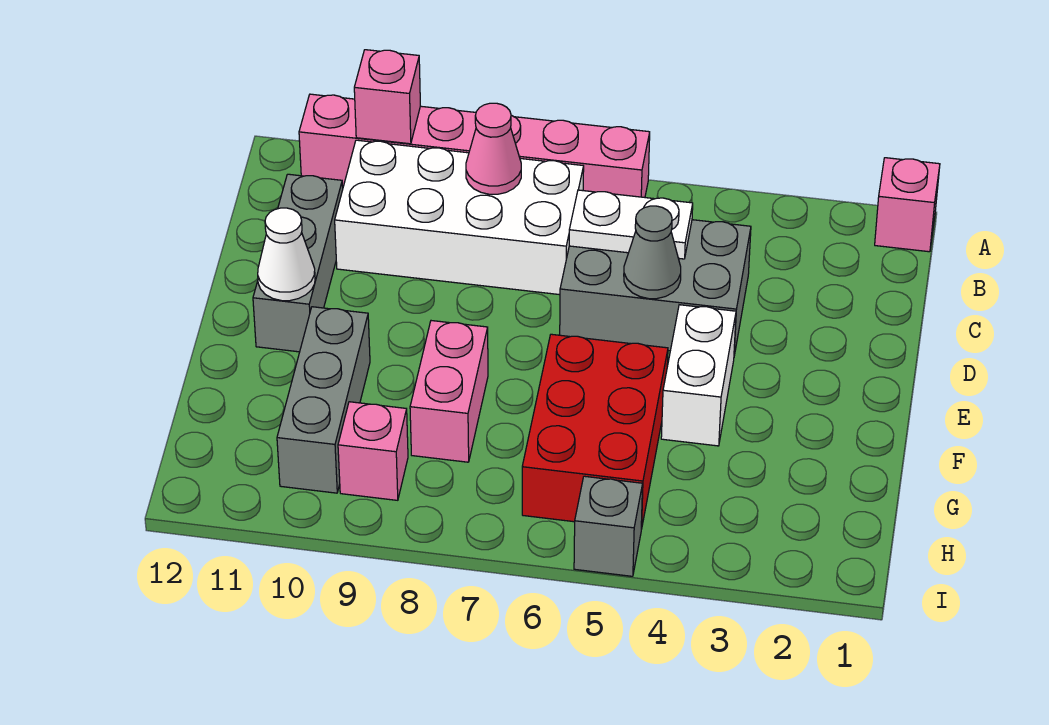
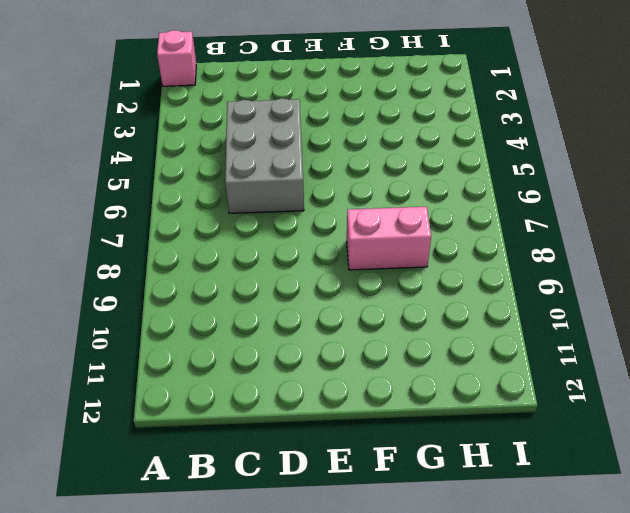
none -> pink brick A6:A11 level 1
none -> white brick B7:C10 level 1
none -> grey brick C11:E11 level 1

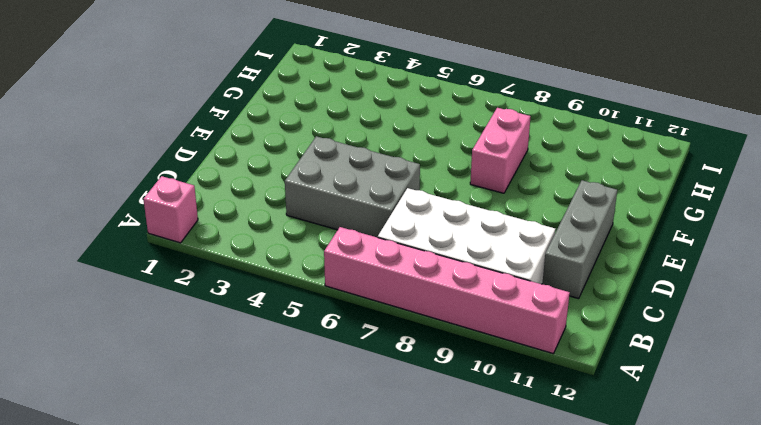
none -> white brick E4:F4 level 1
none -> red brick F5:H6 level 1
none -> grey brick F10:H10 level 1

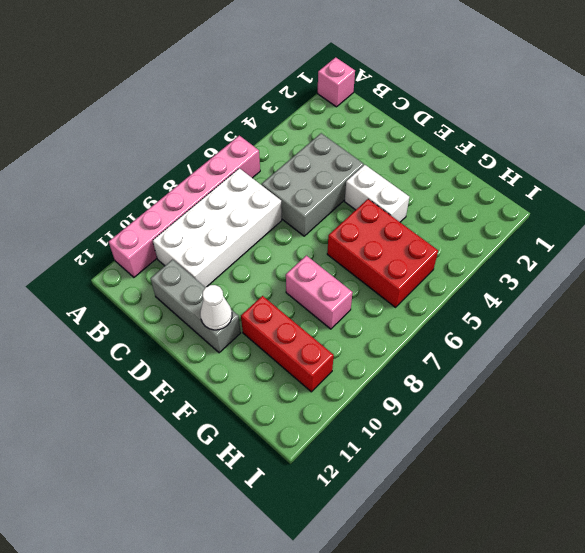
red brick F10:H10 level 1 -> grey brick F10:H10 level 1
none -> pink brick H9 level 1
none -> grey brick I5 level 1
none -> pink brick A10 level 2

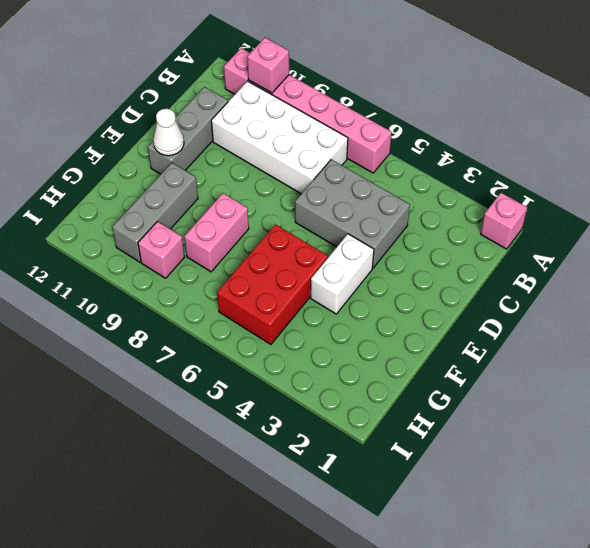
none -> grey brick I5 level 1
none -> pink cone B8 level 2
none -> white plate C5:C6 level 2

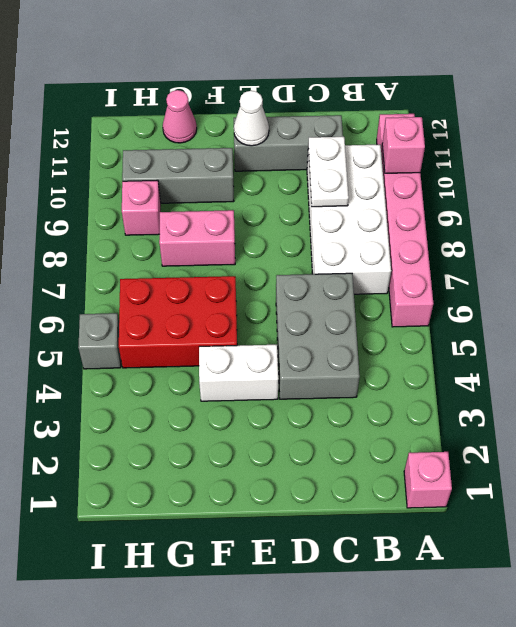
white plate C9:C10 level 2 -> white plate C5:C6 level 2
pink cone G12 level 1 -> pink cone B8 level 2
none -> grey cone D5 level 2

